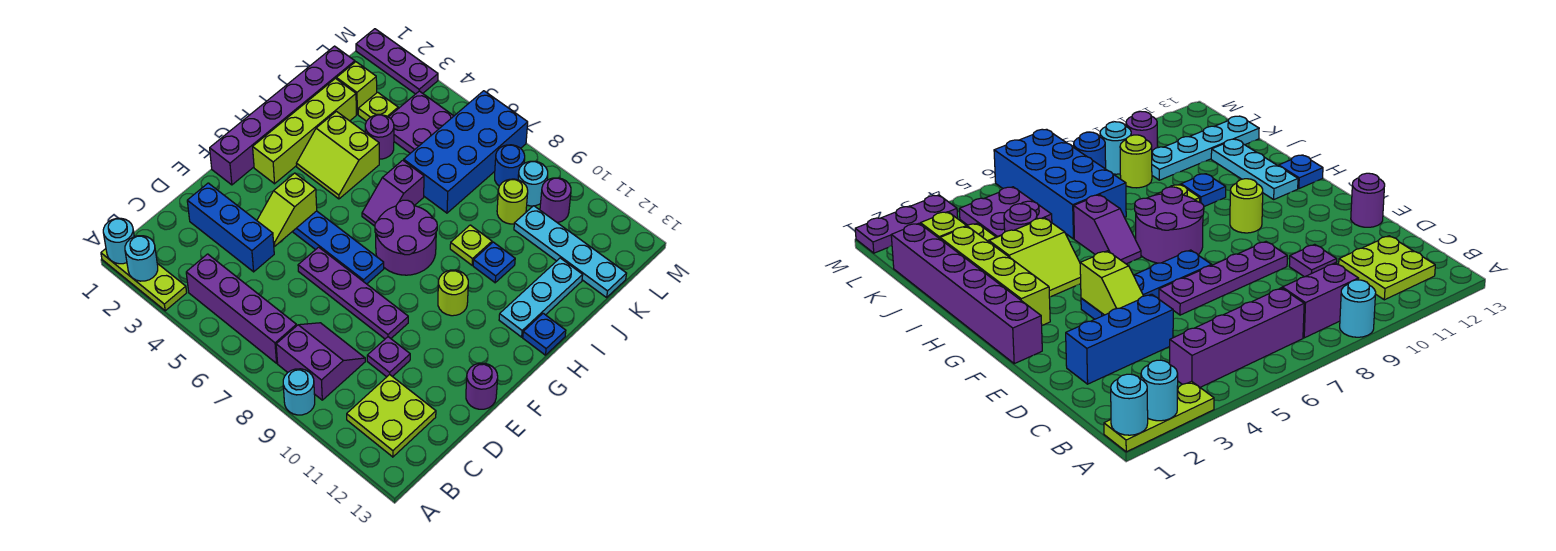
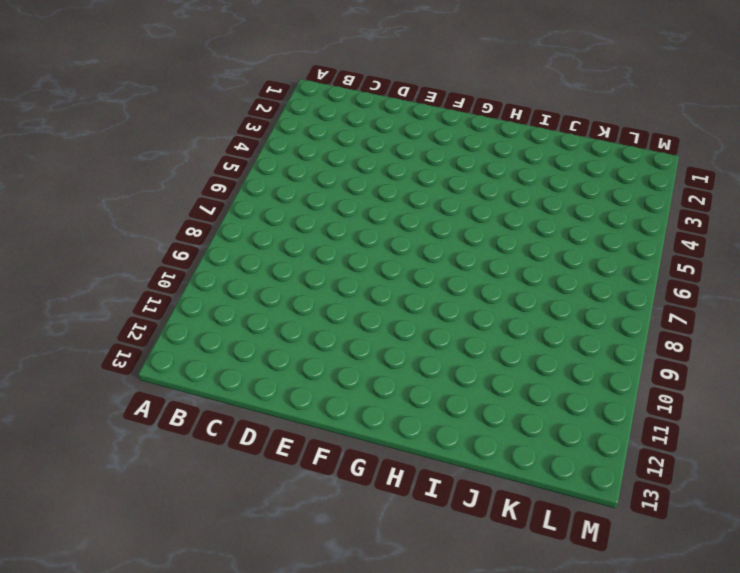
none -> lime plate A1:A3 level 1
none -> cyan round brick A9 level 1
none -> purple brick B4:B7 level 1
none -> purple slope B8:C9 level 1 top B

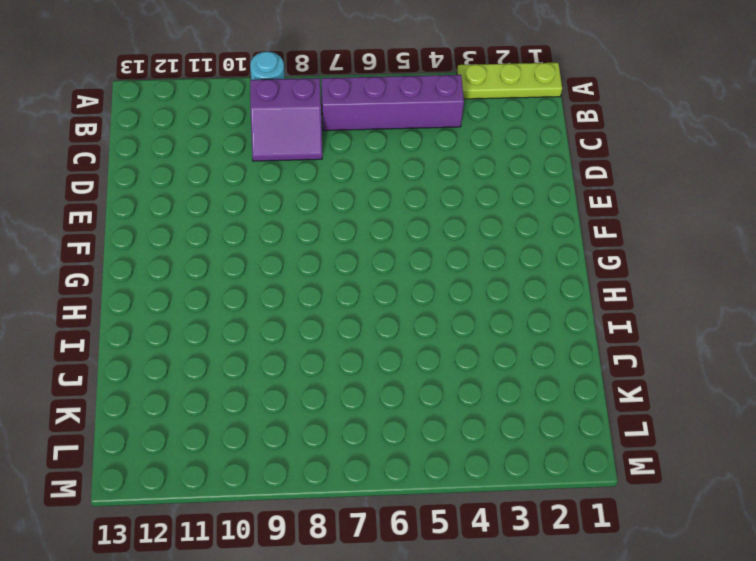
none -> lime plate B11:C12 level 1
none -> blue brick D2:D4 level 1
none -> purple plate D10 level 1
none -> purple plate E6:E9 level 1

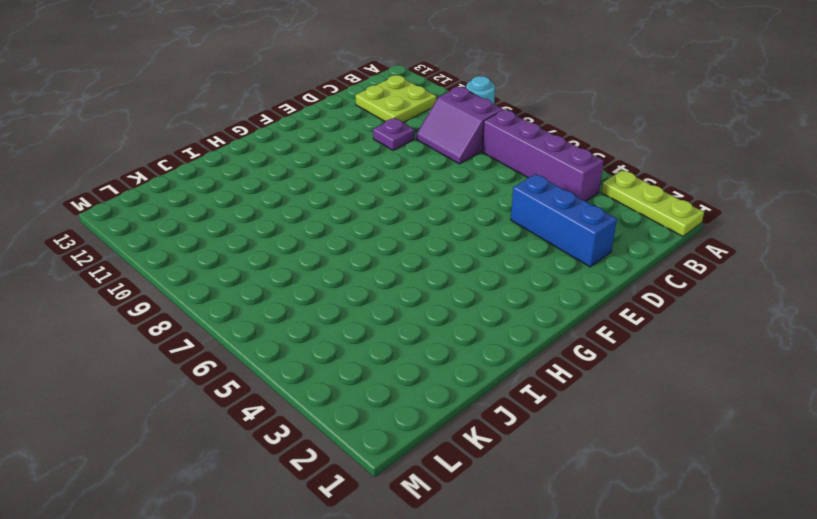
none -> purple plate E6:E9 level 1
none -> purple round brick E13 level 1
none -> purple brick F1:K1 level 1
none -> blue plate F4:F7 level 1

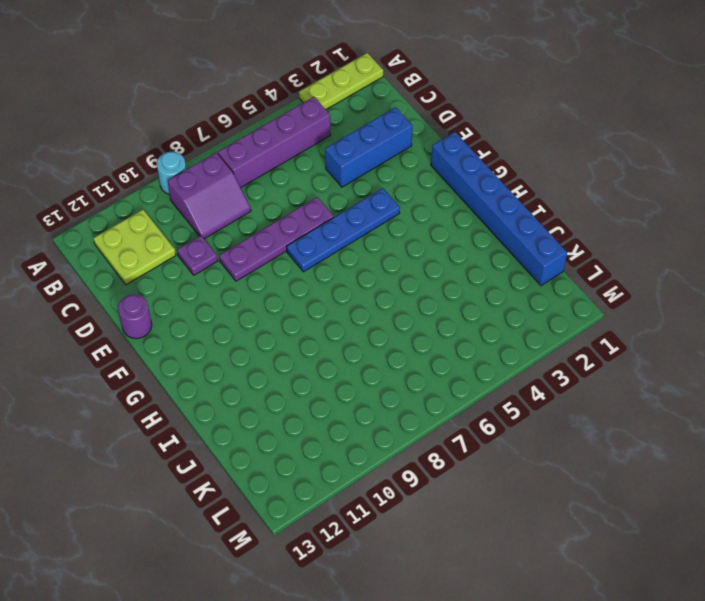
blue brick F1:K1 level 1 -> purple brick F1:K1 level 1
none -> lime brick G2:J2 level 1
none -> purple round brick G7:H8 level 1
none -> lime round brick G10 level 1
none -> lime slope H3:I4 level 1 top I

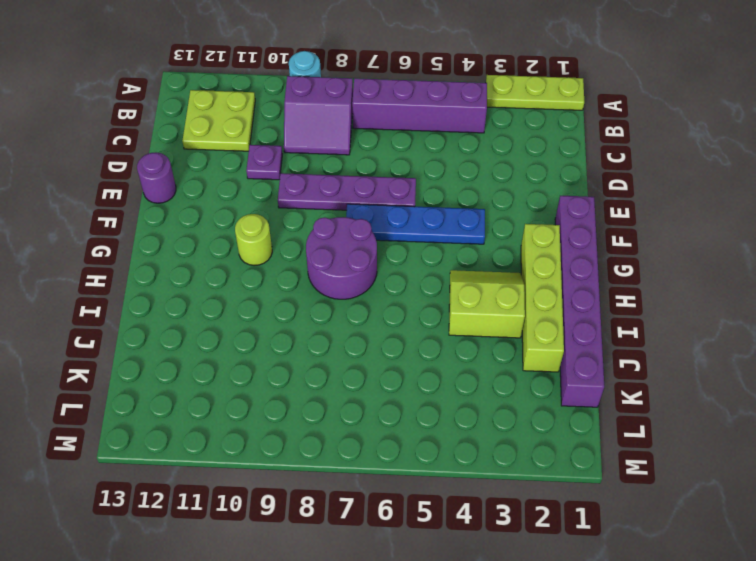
none -> blue brick D2:D4 level 1
none -> purple slope H6:I6 level 1 top I
none -> cyan plate H12:J12 level 1
none -> blue plate H13 level 1

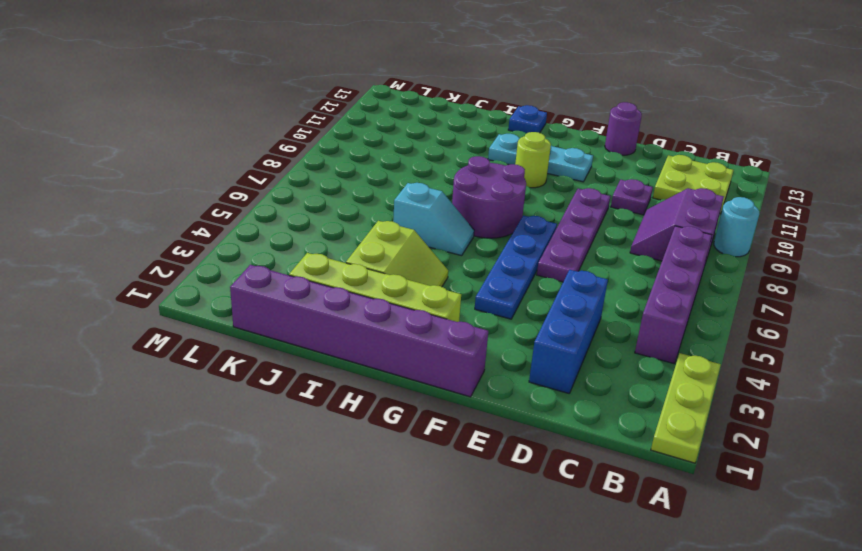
cyan plate F11:H11 level 1 -> cyan plate H12:J12 level 1
cyan slope H6:I6 level 1 top I -> purple slope H6:I6 level 1 top I
none -> lime plate I9 level 1
none -> blue plate I10 level 1
none -> purple round brick J4 level 1
none -> blue brick J6:M7 level 1

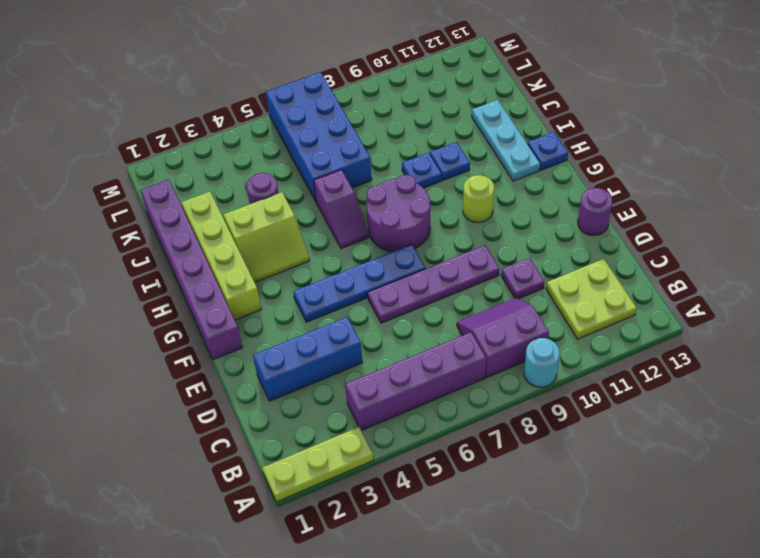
blue plate I9 level 1 -> lime plate I9 level 1
none -> lime brick K2 level 1
none -> lime plate K3 level 1
none -> purple plate K4:L5 level 1
none -> lime round brick K9 level 1

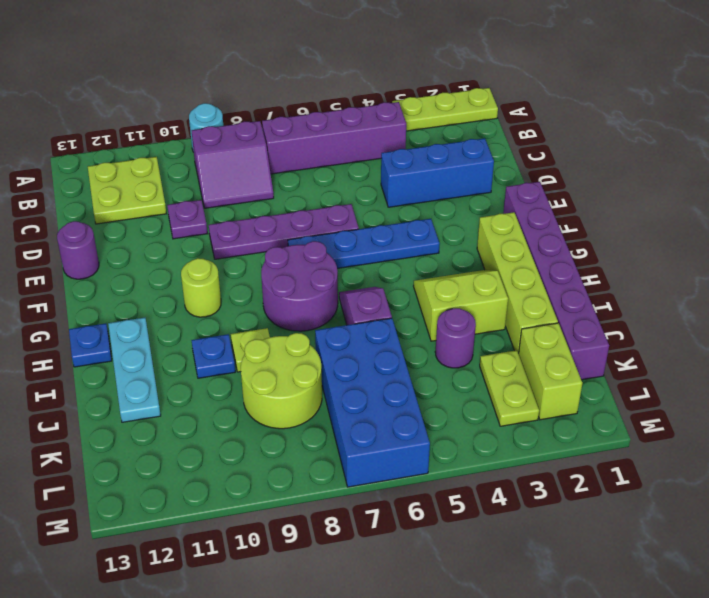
lime round brick J8:K9 level 1 -> lime round brick K9 level 1
lime brick K2:L2 level 1 -> lime brick K2 level 1
lime plate K3:L3 level 1 -> lime plate K3 level 1
none -> purple plate K4:L5 level 1
none -> cyan plate K10:K13 level 1
none -> blue round brick L8 level 1
none -> cyan round brick L9 level 1

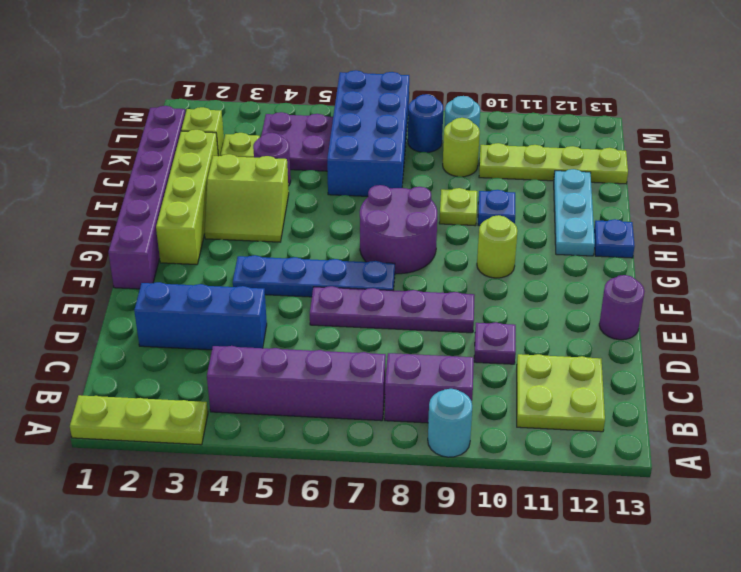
lime plate K10:K13 level 1 -> cyan plate K10:K13 level 1
none -> purple slope H6:I6 level 1 top I
none -> purple round brick L10 level 1
none -> purple plate M1:M3 level 1
none -> cyan round brick A1 level 2

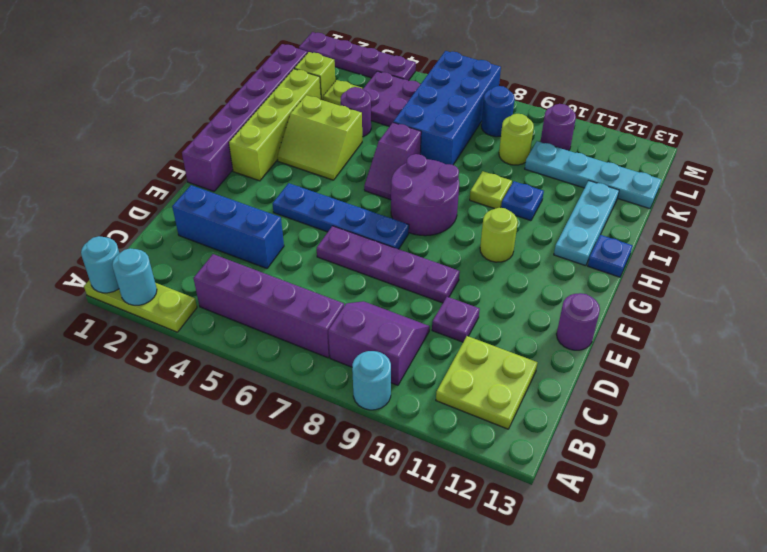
purple plate M1:M4 level 1 -> purple plate M1:M3 level 1
none -> cyan round brick L9 level 1
none -> lime slope E4:F4 level 2 top F

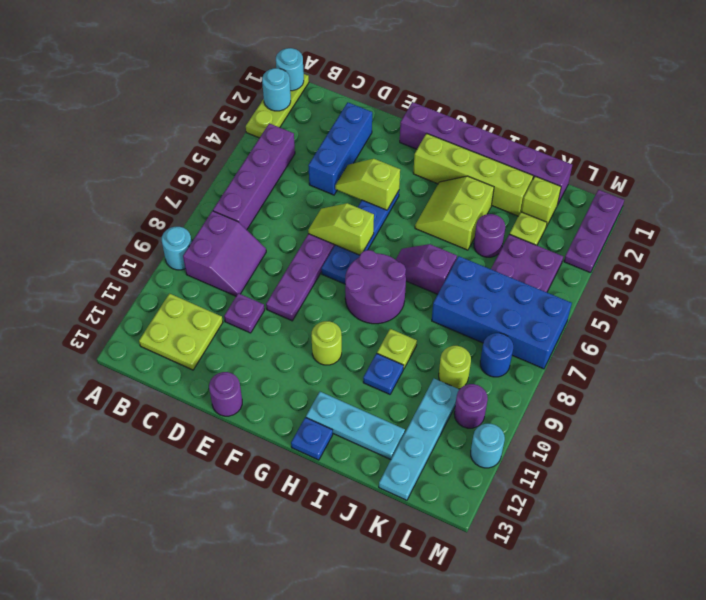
lime slope E6:F6 level 2 top F -> none
cyan round brick M11 level 1 -> cyan round brick L9 level 1

